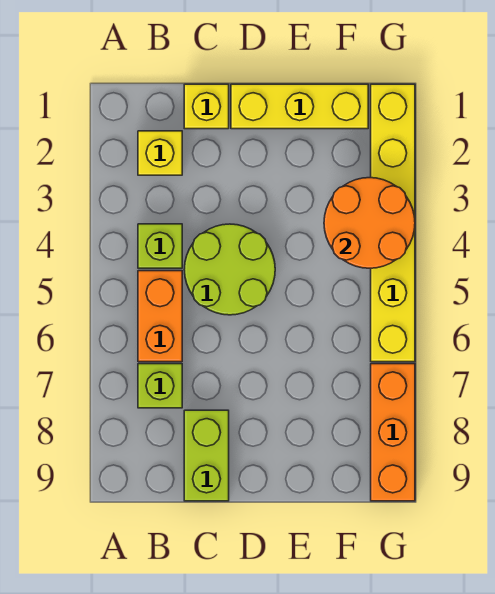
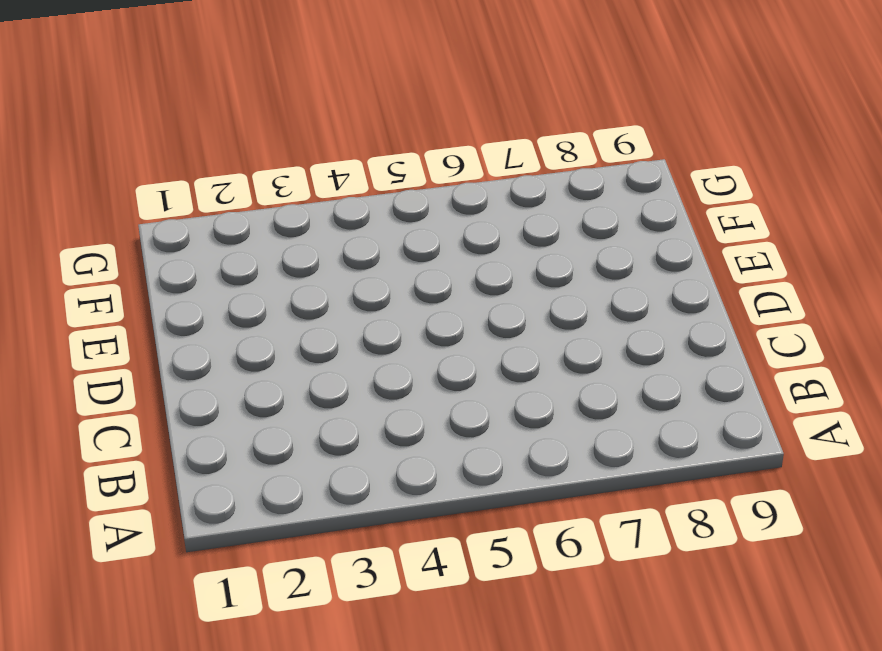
none -> yellow brick B2 level 1
none -> lime brick B4 level 1

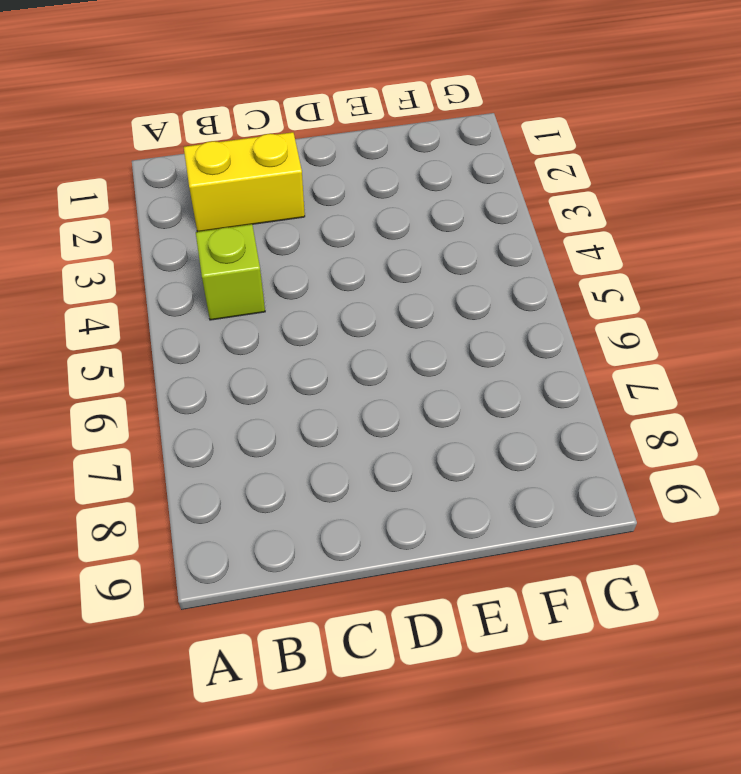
yellow brick B2:C2 level 1 -> yellow brick B2 level 1
none -> orange brick B5:B6 level 1
none -> lime brick B7 level 1

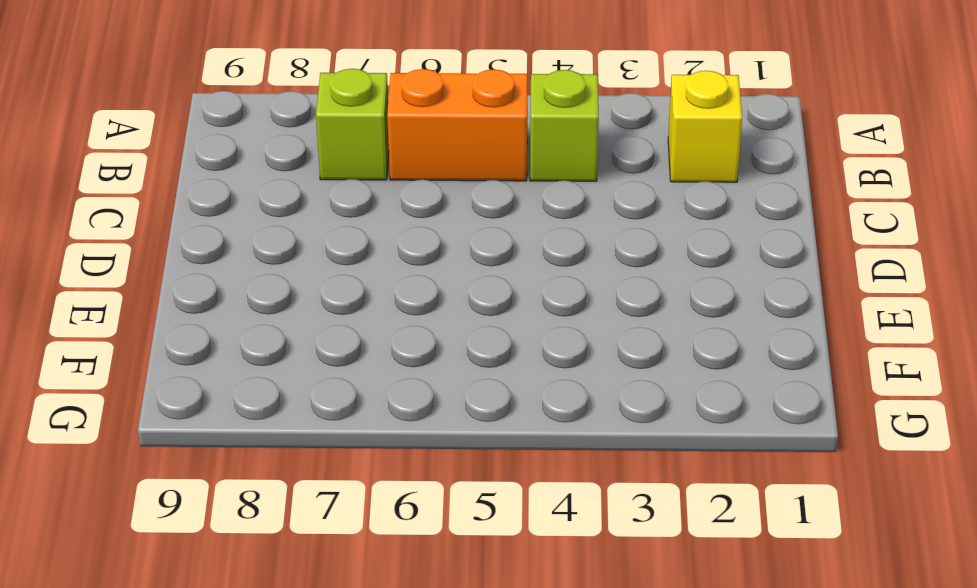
none -> yellow brick C1 level 1
none -> lime round brick C4:D5 level 1

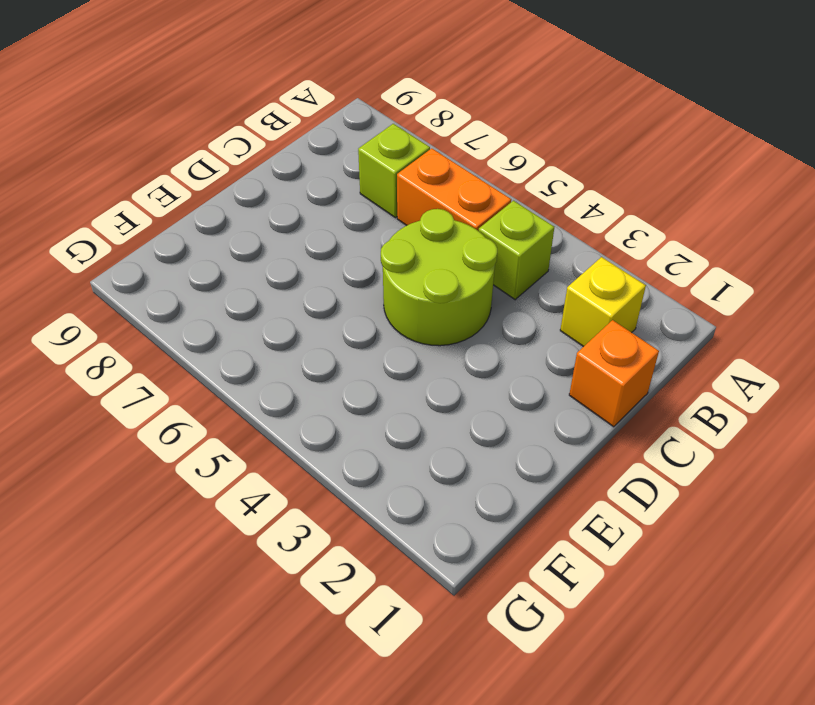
orange brick C1 level 1 -> yellow brick C1 level 1
none -> lime brick C8:C9 level 1
none -> yellow brick D1:F1 level 1

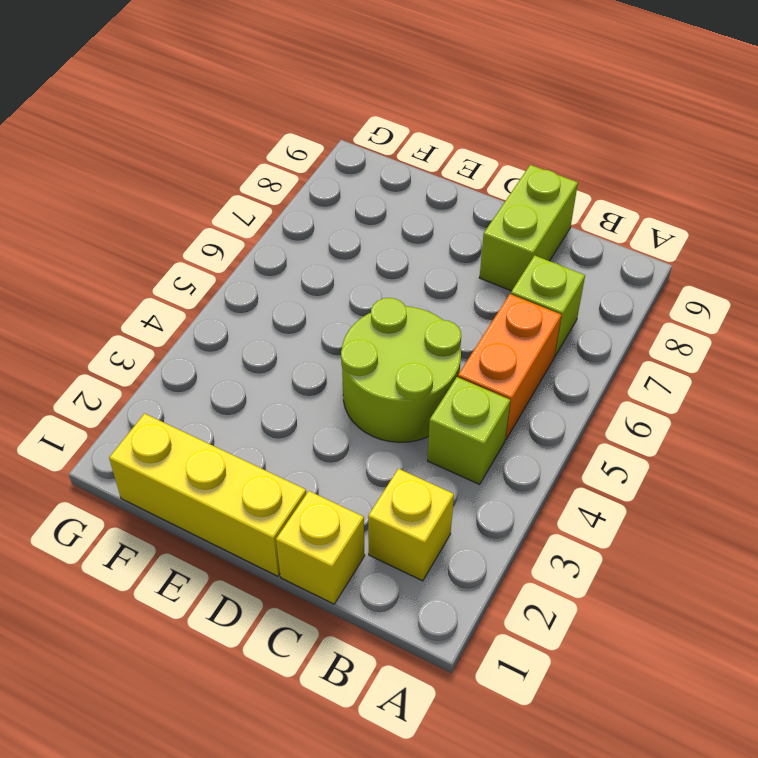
none -> yellow brick G1:G6 level 1
none -> orange brick G7:G9 level 1

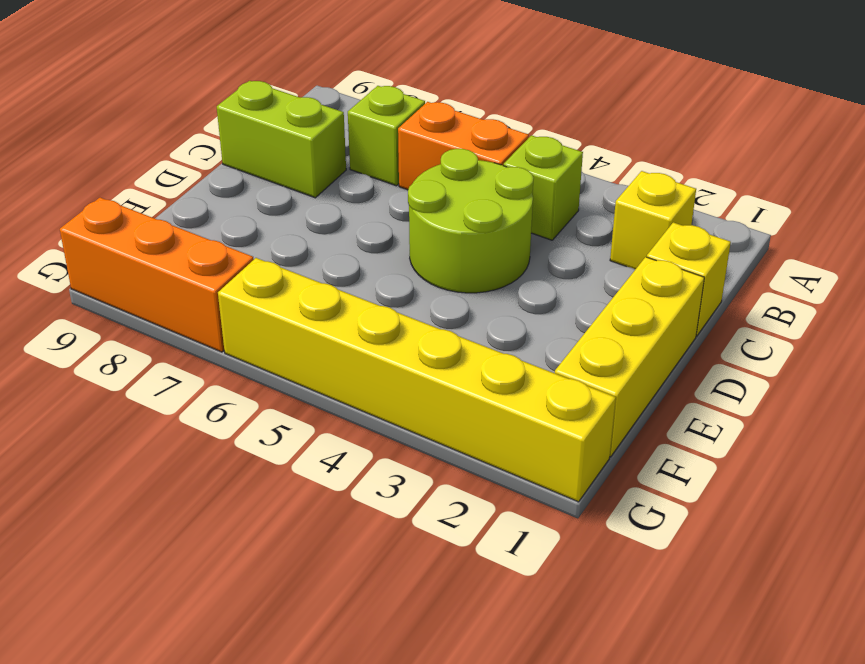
none -> orange round brick F3:G4 level 2

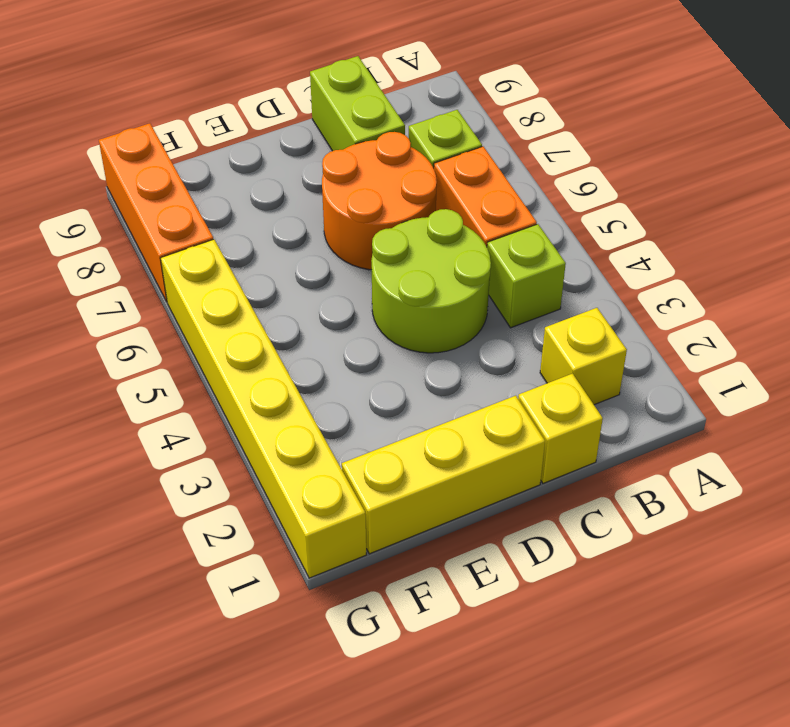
orange round brick C6:D7 level 1 -> orange round brick F3:G4 level 2

